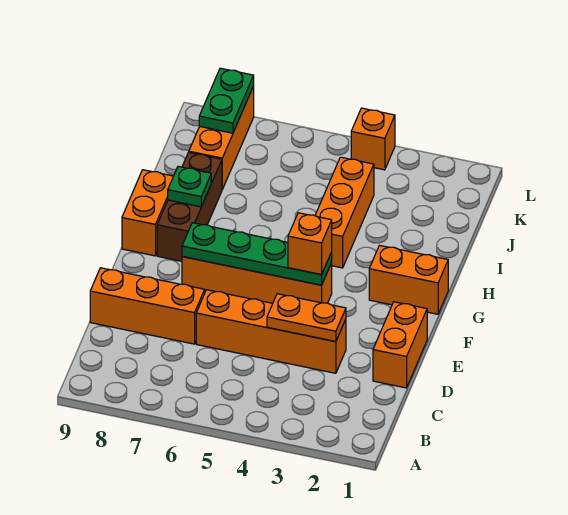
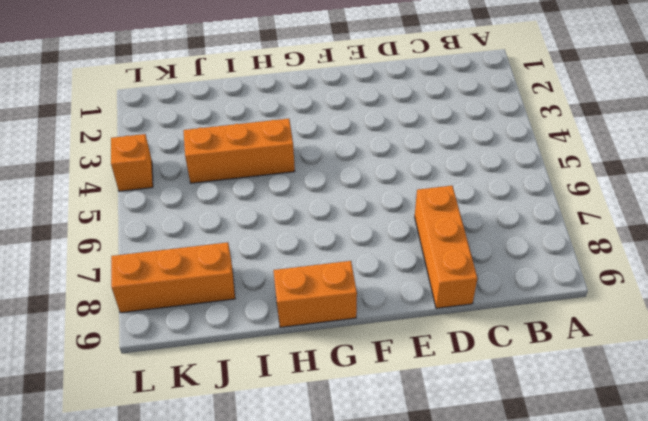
none -> orange brick D1:E1 level 1
none -> orange brick D3:D6 level 1
none -> orange brick F4:F7 level 1

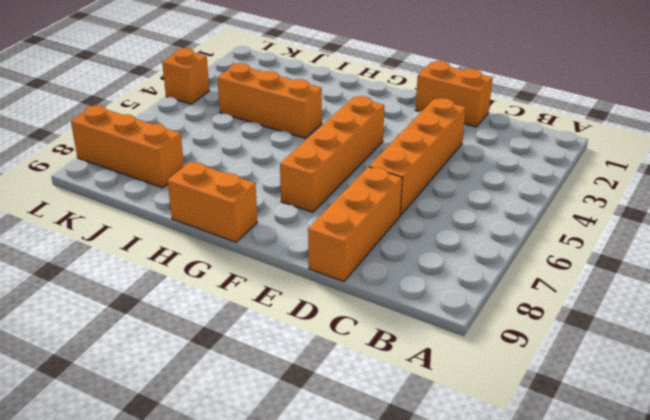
none -> orange brick G1:G2 level 1
none -> brown brick G8:I8 level 1
none -> orange plate D3:D4 level 2

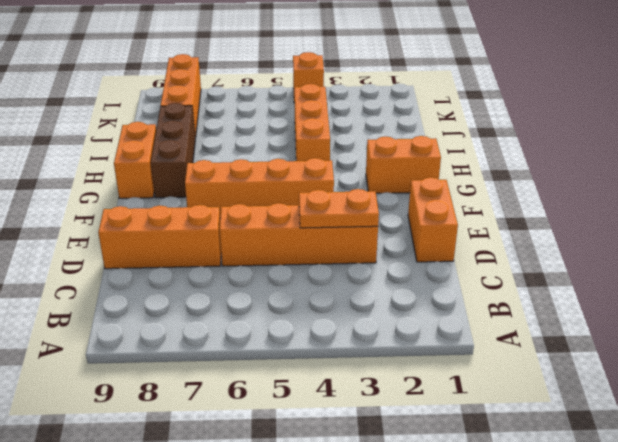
none -> green plate F4:F7 level 2
none -> green plate H8 level 2
none -> green plate K8:L8 level 2

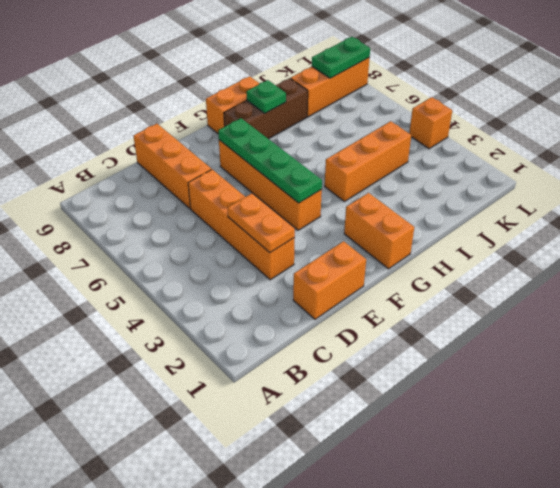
none -> orange brick F4 level 3

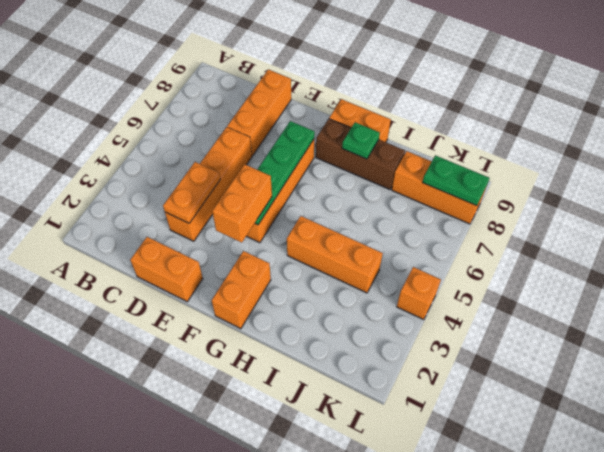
orange brick F3:F4 level 3 -> orange brick F4 level 3

